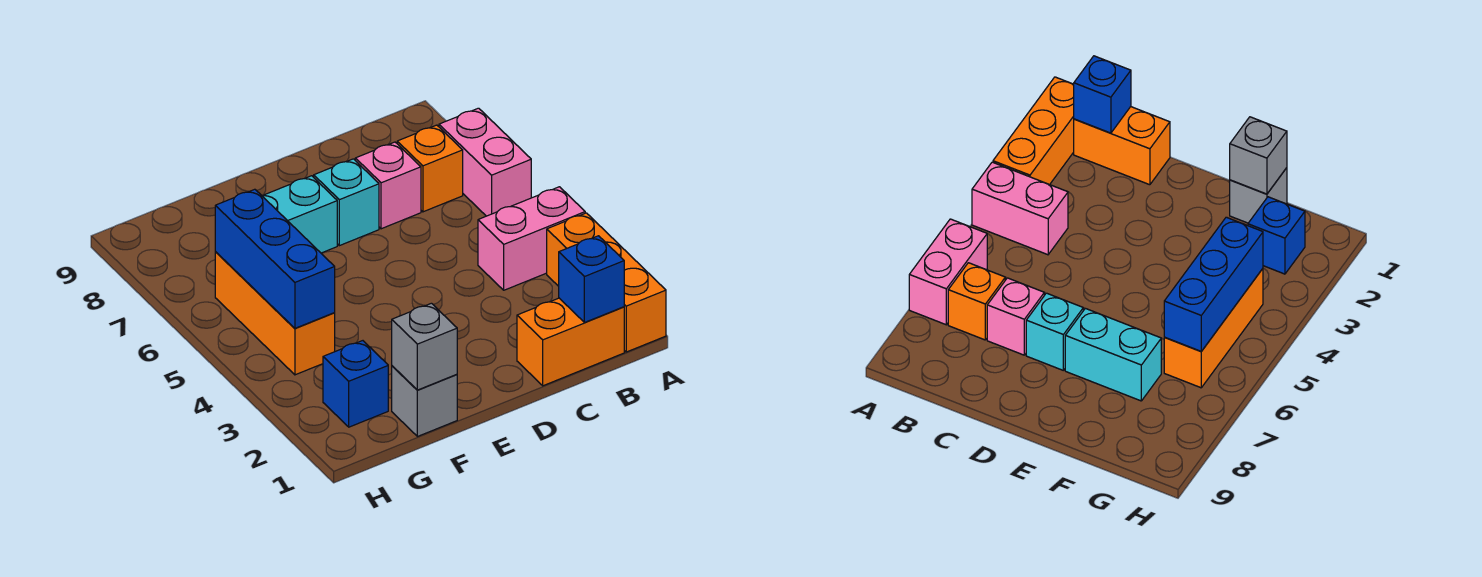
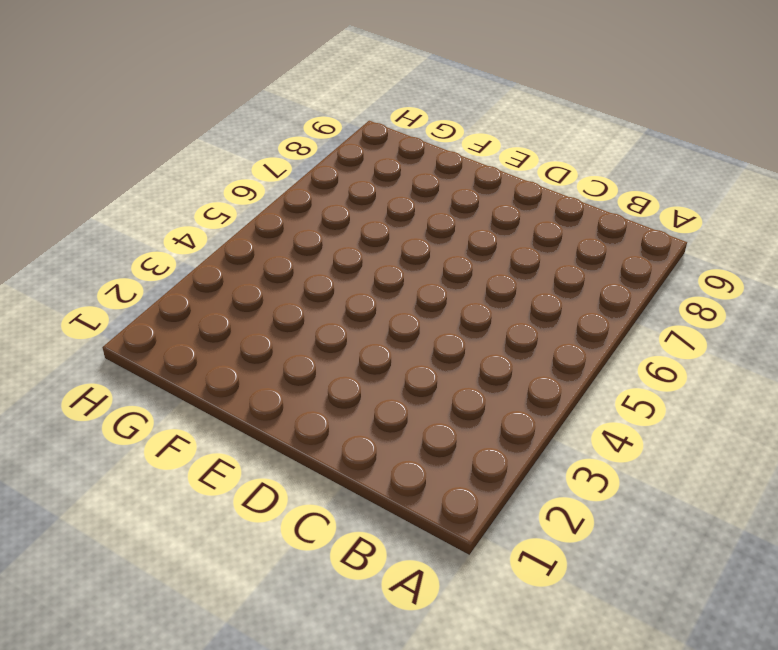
none -> orange brick A1:A3 level 1
none -> pink brick A4:B4 level 1
none -> pink brick A6:A7 level 1

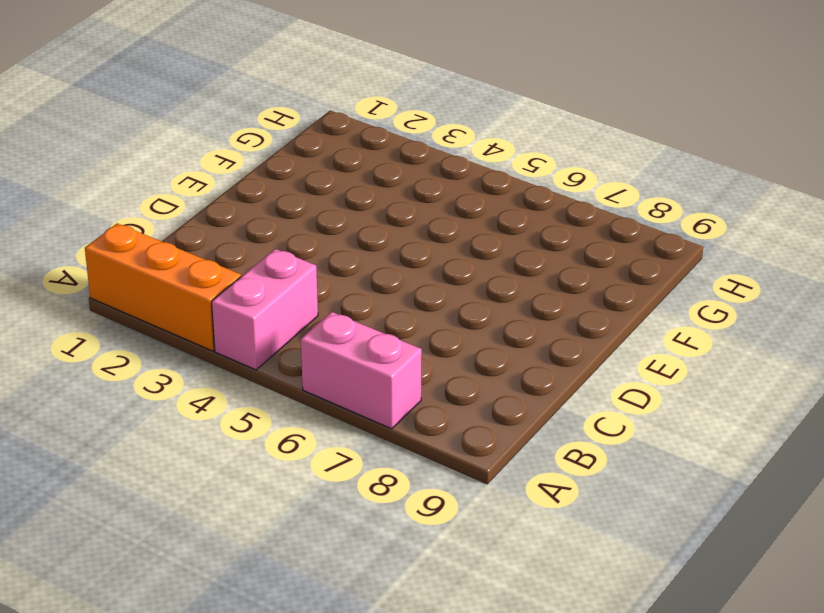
none -> orange brick B1:C1 level 1
none -> orange brick B7 level 1
none -> pink brick C7 level 1

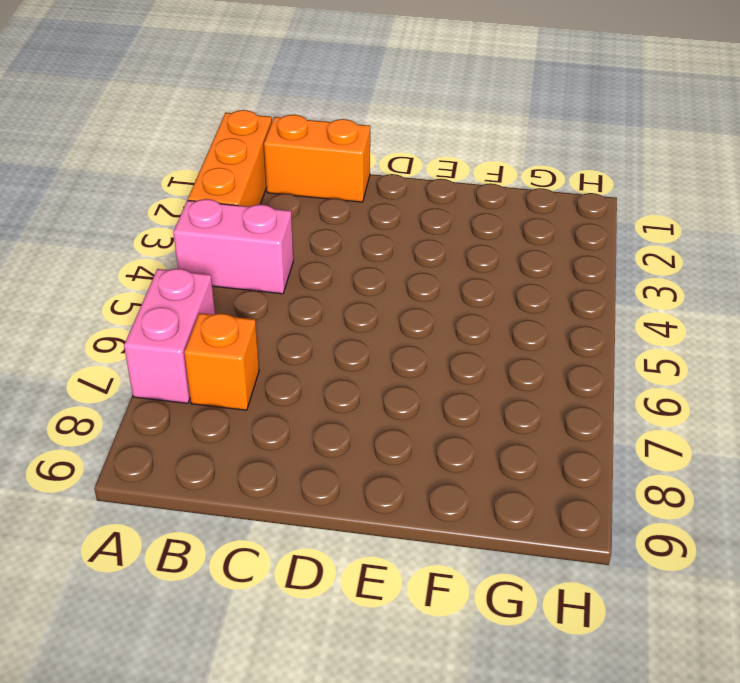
none -> pink brick C7 level 1
none -> cyan brick D7 level 1
none -> cyan brick E7:F7 level 1

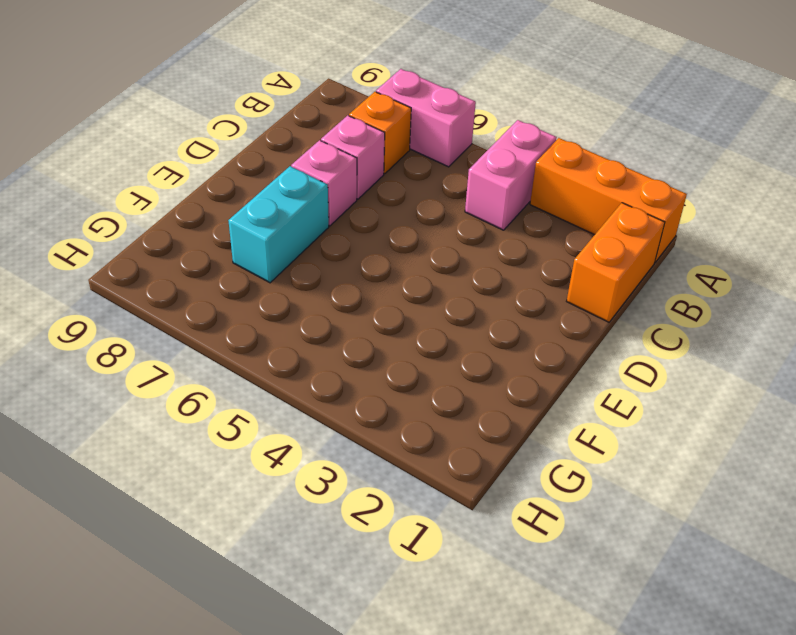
pink brick D7 level 1 -> cyan brick D7 level 1
none -> grey brick F1 level 1
none -> blue brick G2 level 1
none -> orange brick G4:G6 level 1

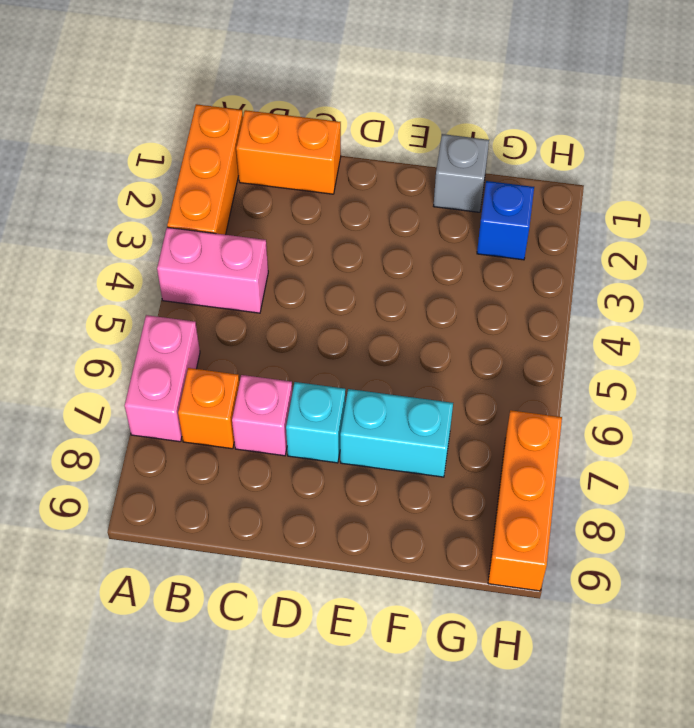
orange brick H7:H9 level 1 -> orange brick G4:G6 level 1
none -> blue brick B1 level 2
none -> grey brick F1 level 2
none -> blue brick G4:G6 level 2

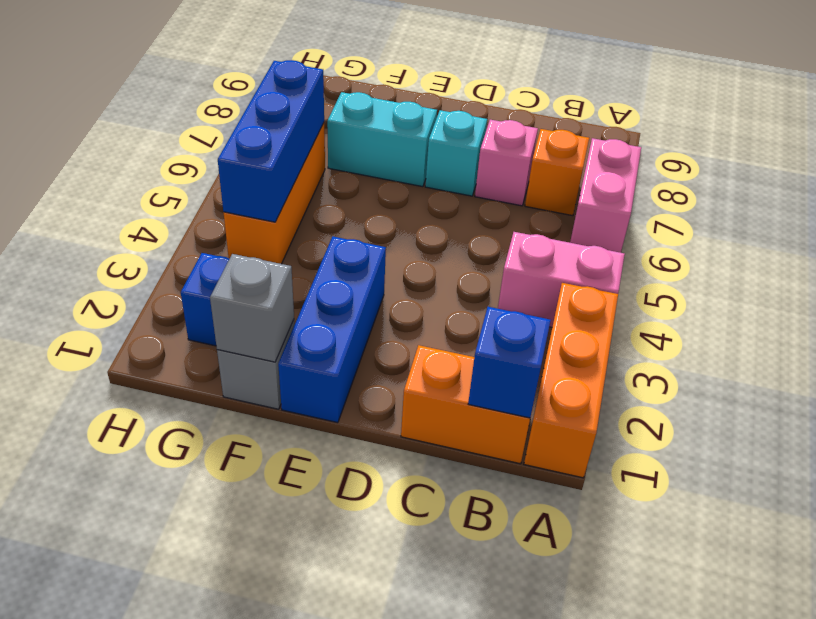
blue brick E1:E3 level 1 -> none

